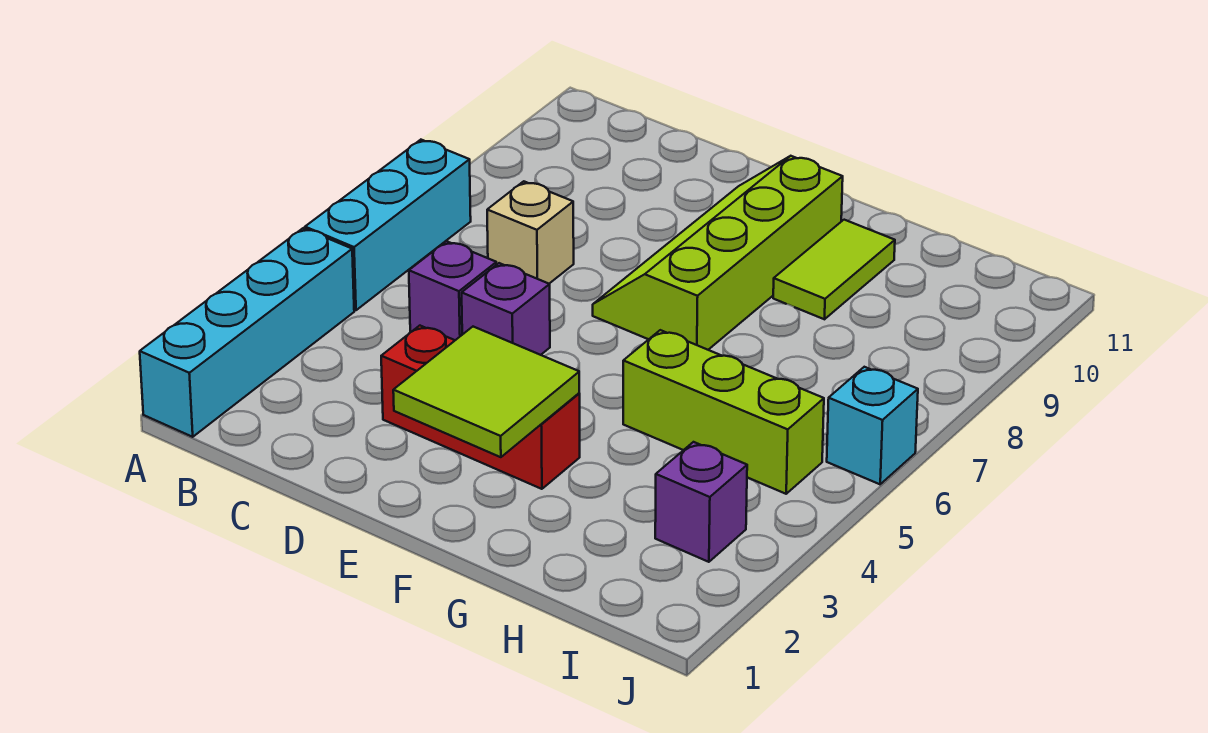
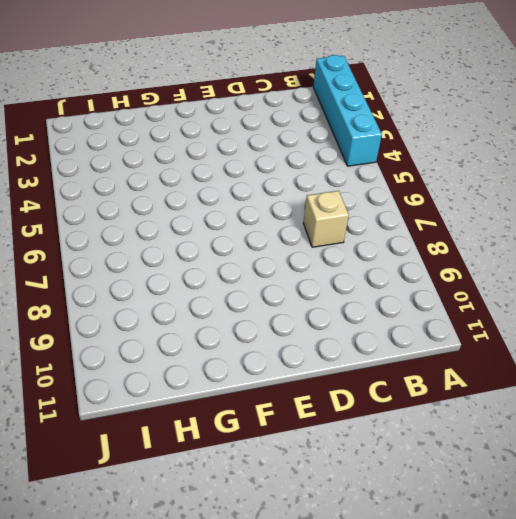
none -> cyan brick A5:A7 level 1
none -> purple brick C5 level 1
none -> red brick D3:F3 level 1

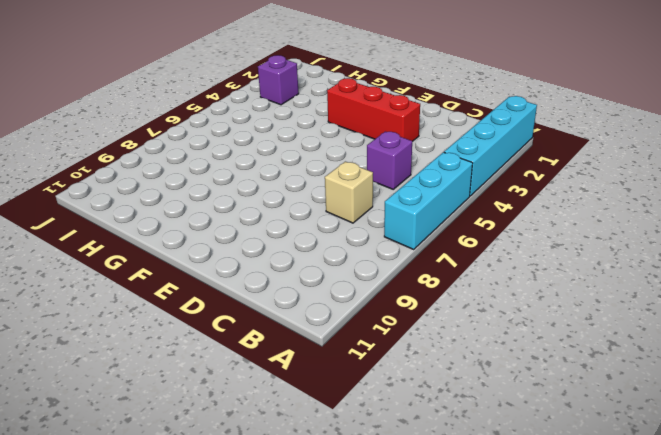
none -> purple brick D5 level 1
none -> lime slope E7:F10 level 1 top F
none -> lime brick G5:I5 level 1

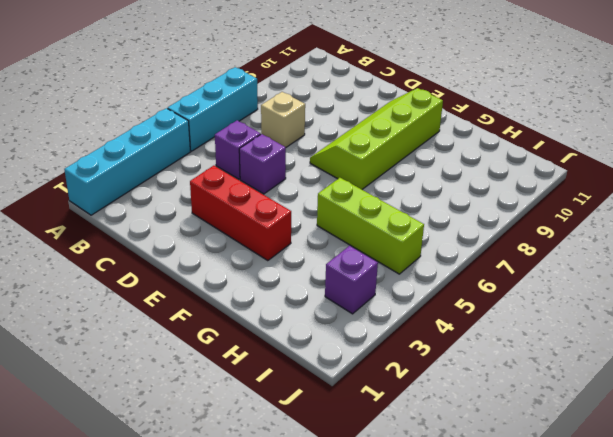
none -> lime tile G9:G10 level 1
none -> cyan brick J6 level 1
none -> lime tile E2:F3 level 2

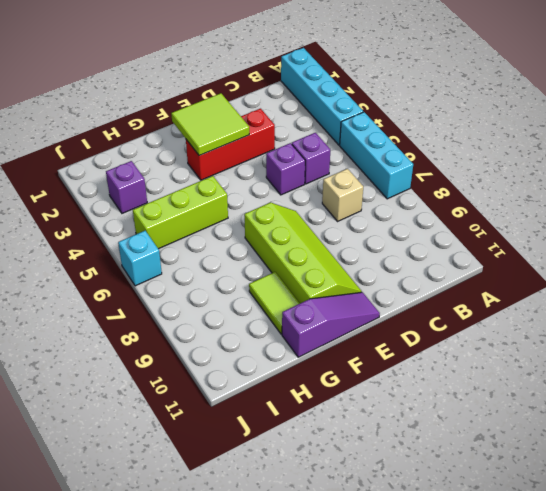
purple slope E11:G11 level 1 top G -> none

